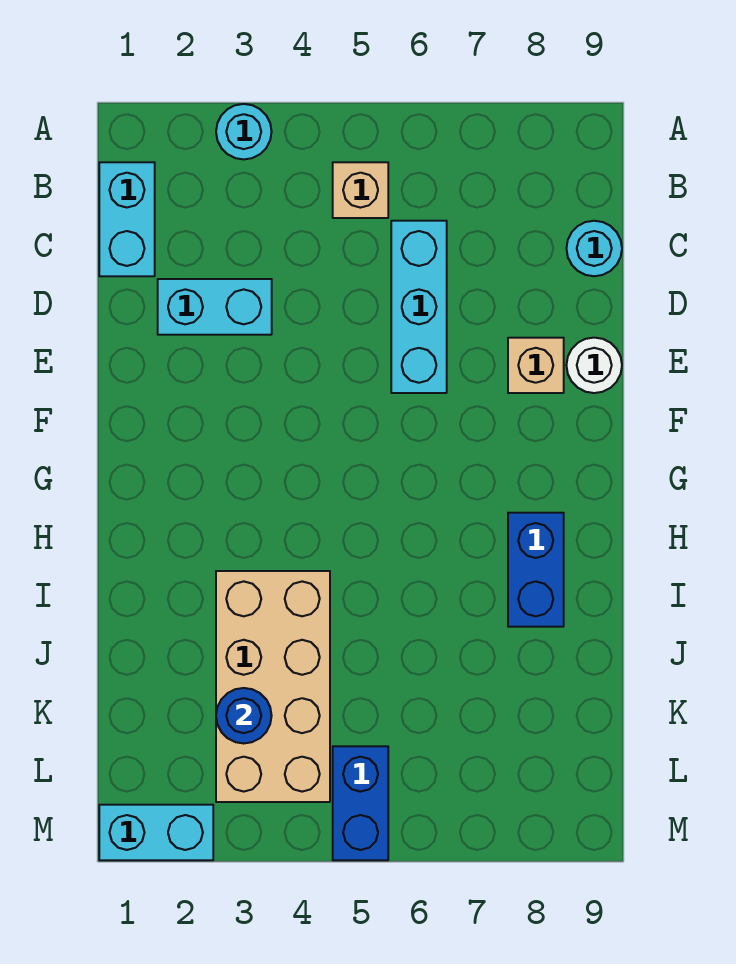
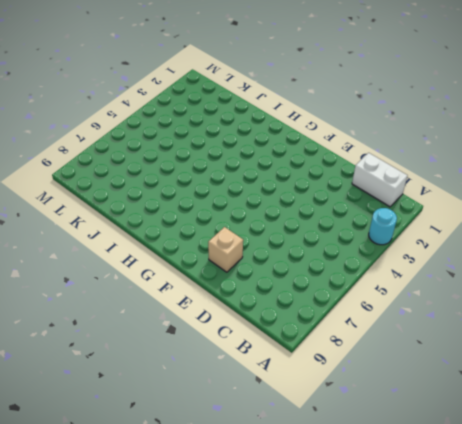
white brick B1:C1 level 1 -> cyan brick B1:C1 level 1
none -> tan brick B5 level 1
none -> cyan brick C6:E6 level 1
none -> cyan round brick C9 level 1

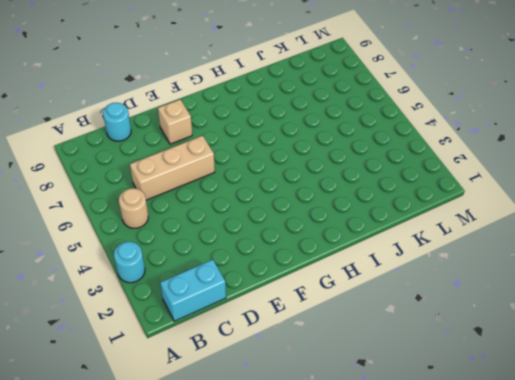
tan round brick B5 level 1 -> tan brick B5 level 1
tan brick C6:E6 level 1 -> cyan brick C6:E6 level 1
none -> cyan brick D2:D3 level 1
none -> white round brick E9 level 1
none -> blue brick H8:I8 level 1

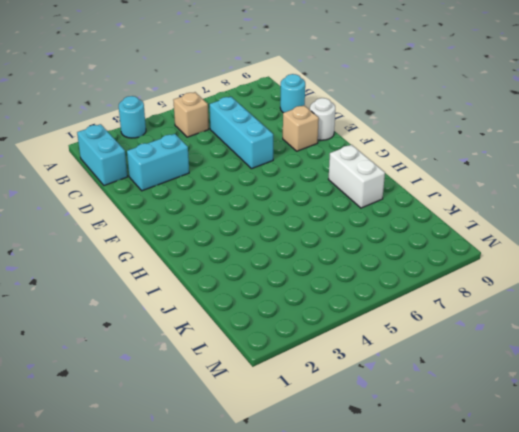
white brick H8:I8 level 1 -> blue brick H8:I8 level 1
none -> tan brick I3:L4 level 1
none -> blue brick L5:M5 level 1
none -> cyan brick M1:M2 level 1

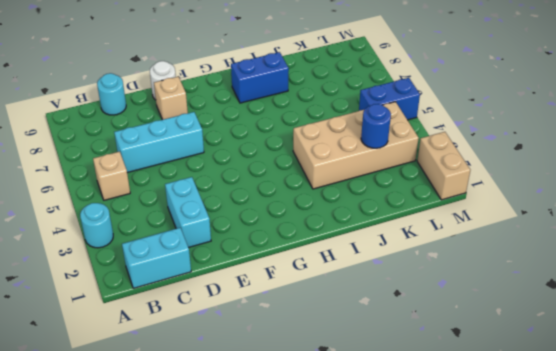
tan brick M1:M2 level 1 -> cyan brick M1:M2 level 1

